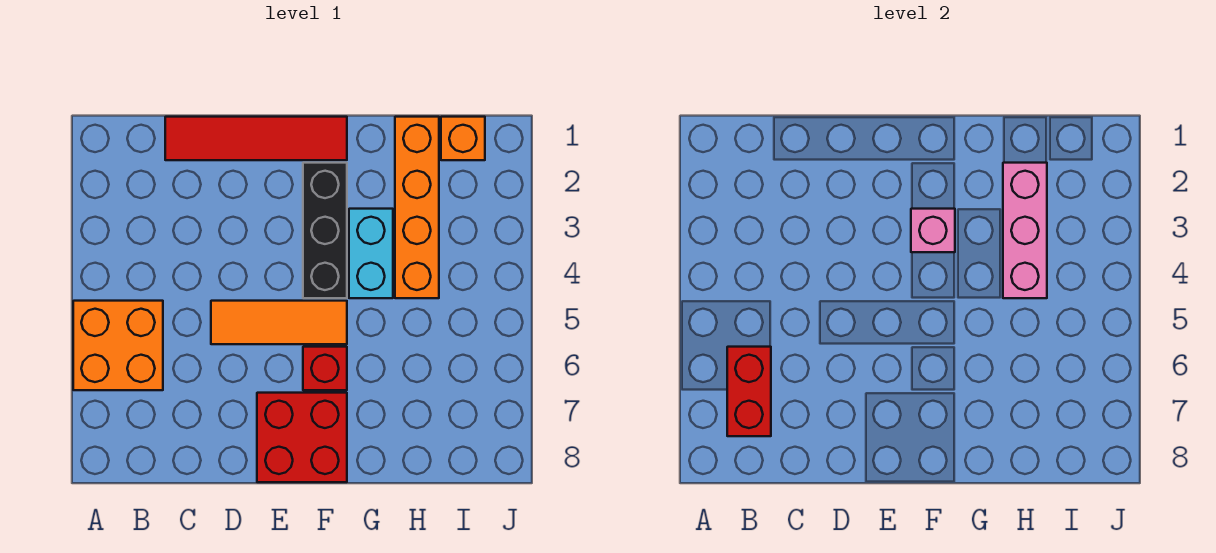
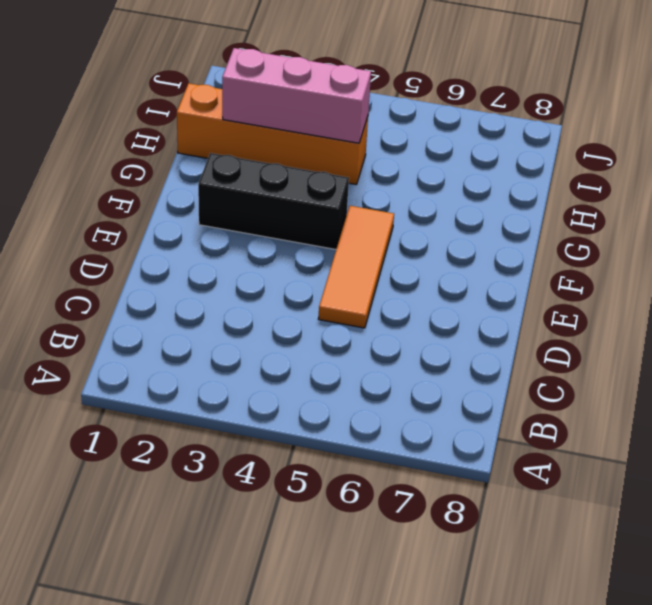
none -> orange brick A5:B6 level 1
none -> red tile C1:F1 level 1
none -> red brick E7:F8 level 1

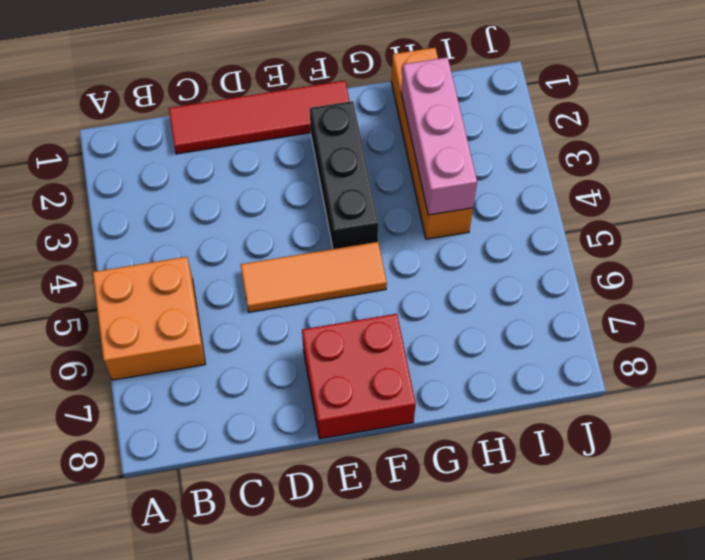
none -> red brick F6 level 1
none -> cyan brick G3:G4 level 1
none -> orange brick I1 level 1

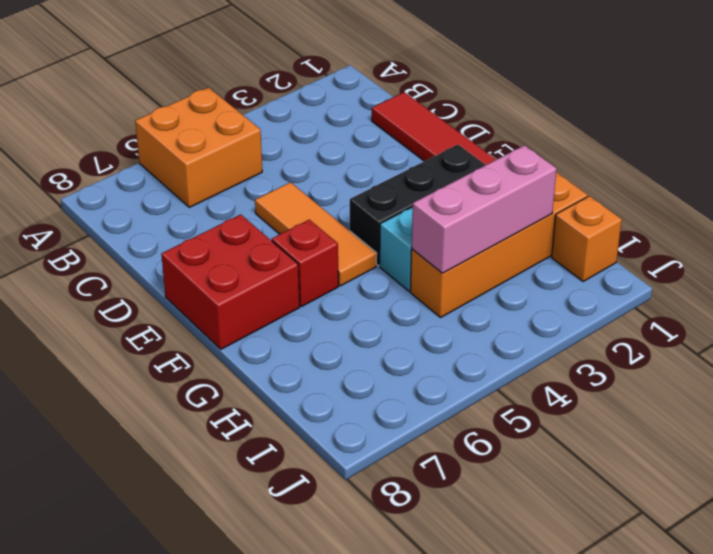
none -> red brick B6:B7 level 2
none -> pink brick F3 level 2

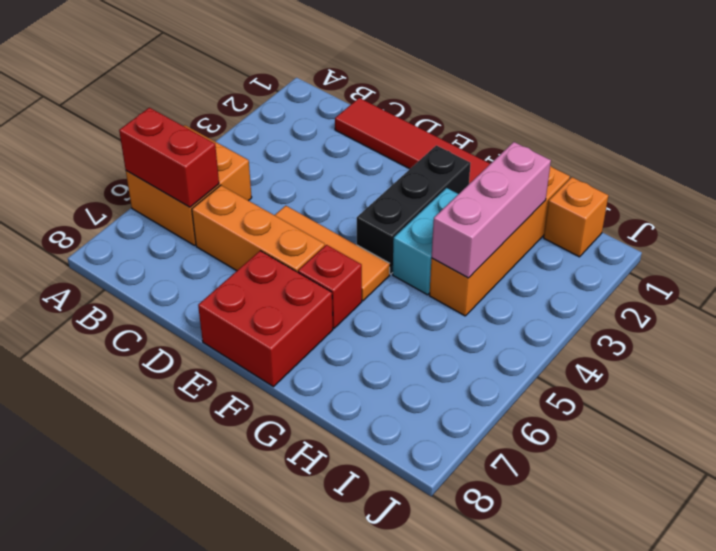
red brick A6:B6 level 2 -> red brick B6:B7 level 2
orange brick C6:E6 level 1 -> none
none -> pink brick F3 level 2

